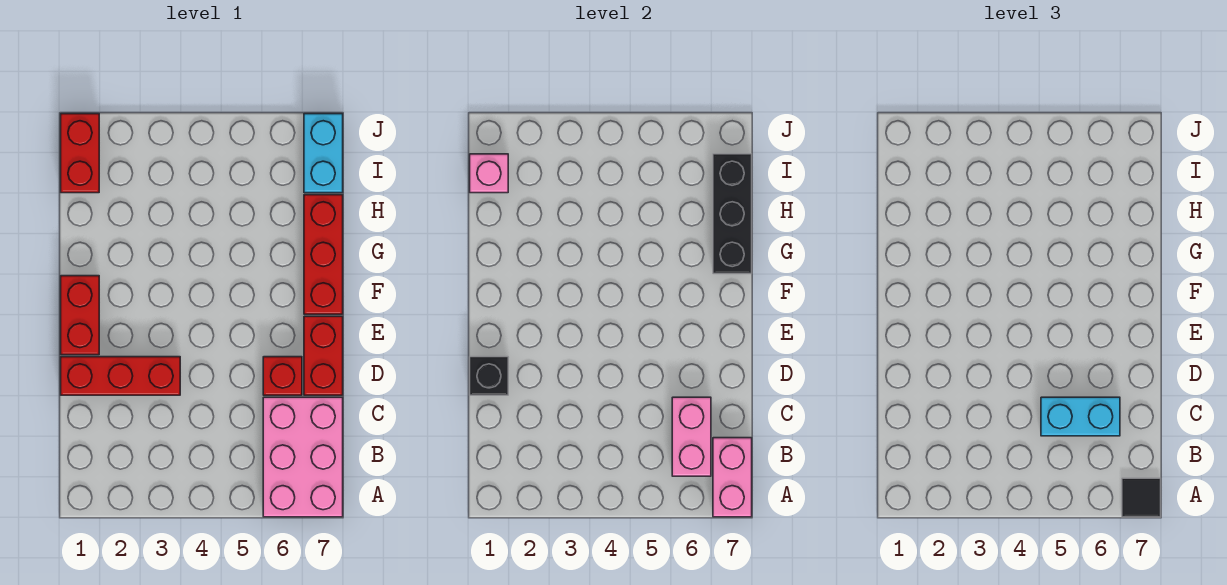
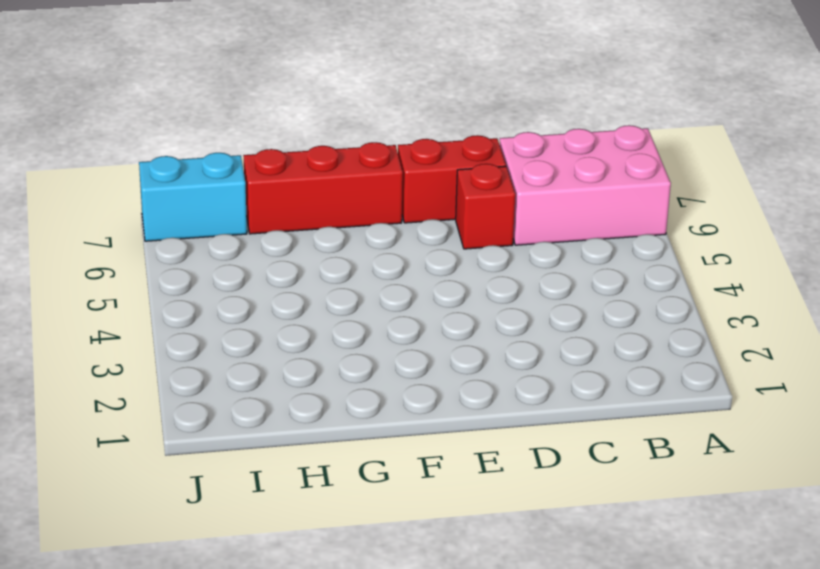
none -> red brick D1:D3 level 1
none -> red brick E1:F1 level 1
none -> red brick I1:J1 level 1

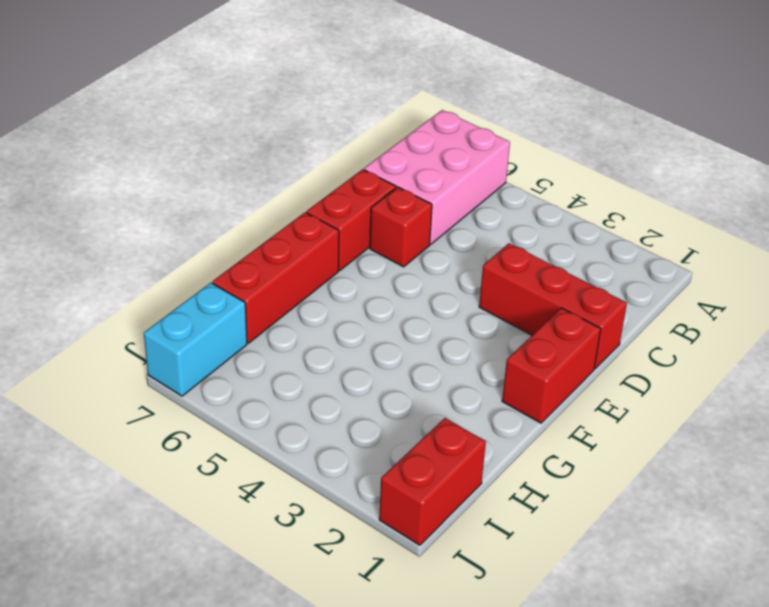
none -> pink brick A7:B7 level 2
none -> pink brick B6:C6 level 2
none -> black brick D1 level 2

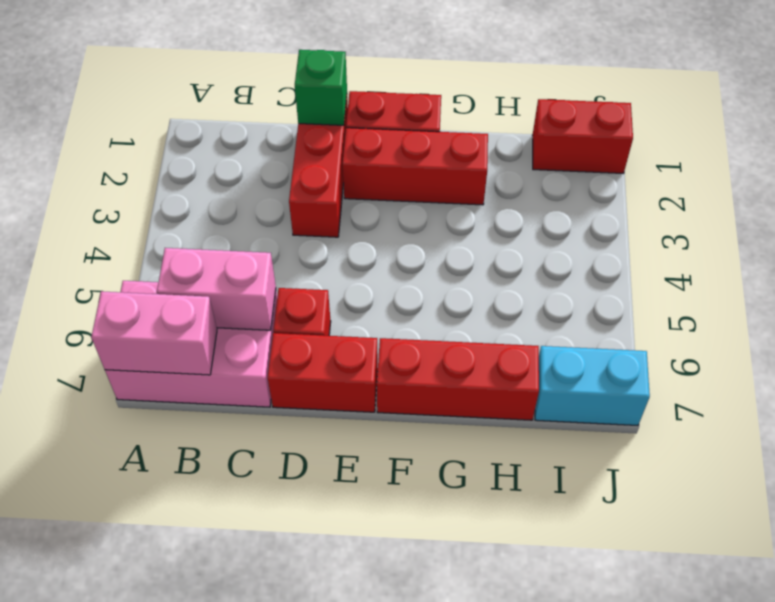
green brick D1 level 2 -> black brick D1 level 2
red brick E2:G2 level 1 -> none
none -> black brick G7:I7 level 2
none -> pink brick I1 level 2
none -> black tile A7 level 3

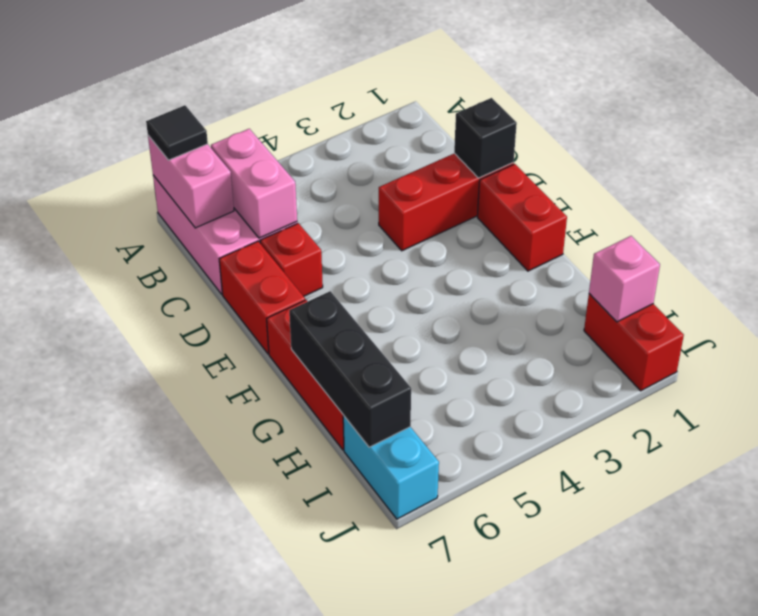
none -> cyan brick C5:C6 level 3

